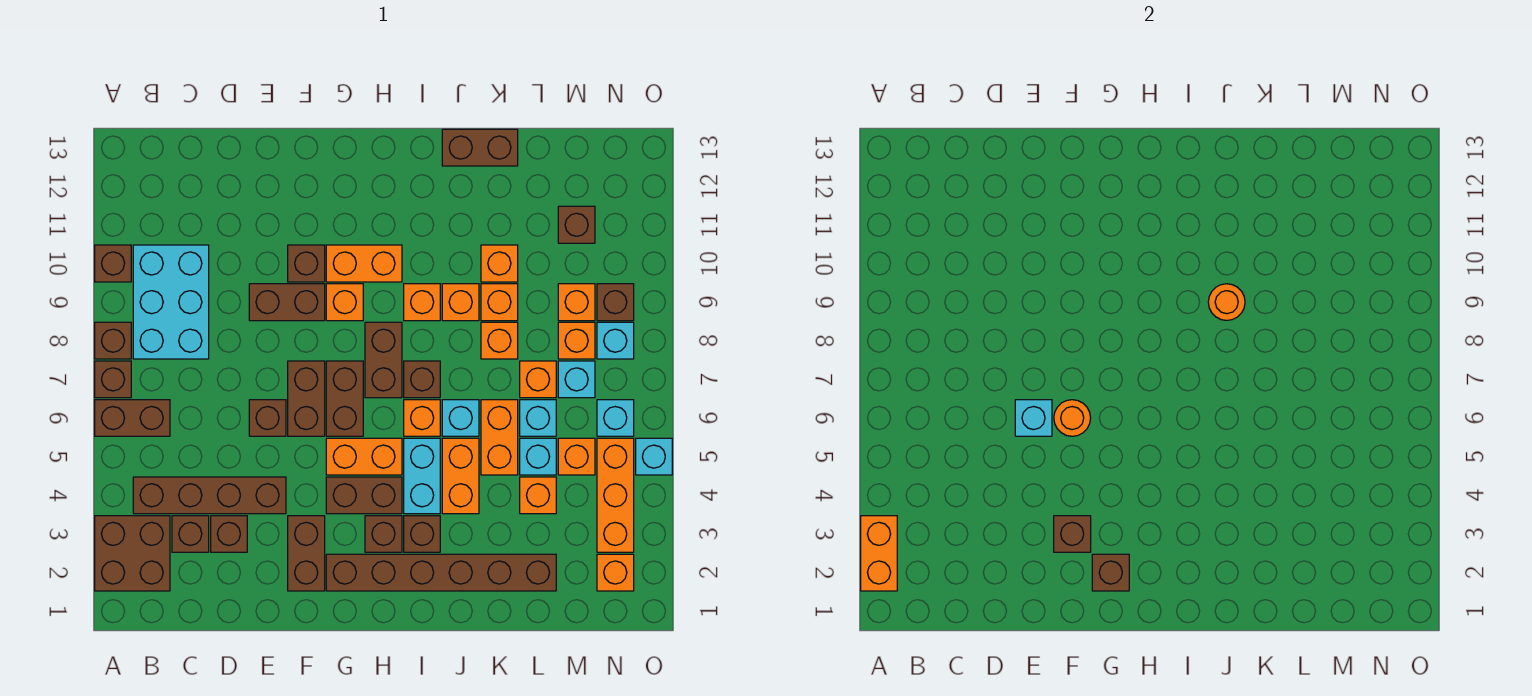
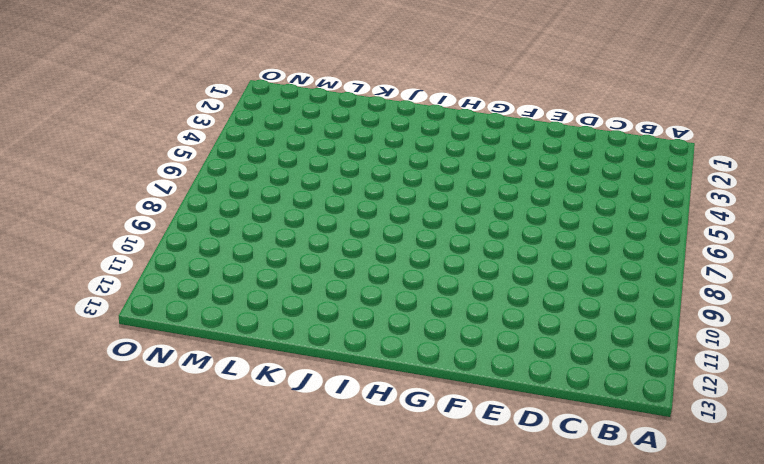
none -> brown brick A2:B3 level 1
none -> brown brick A6:B6 level 1
none -> brown brick A7 level 1
none -> brown brick A8 level 1

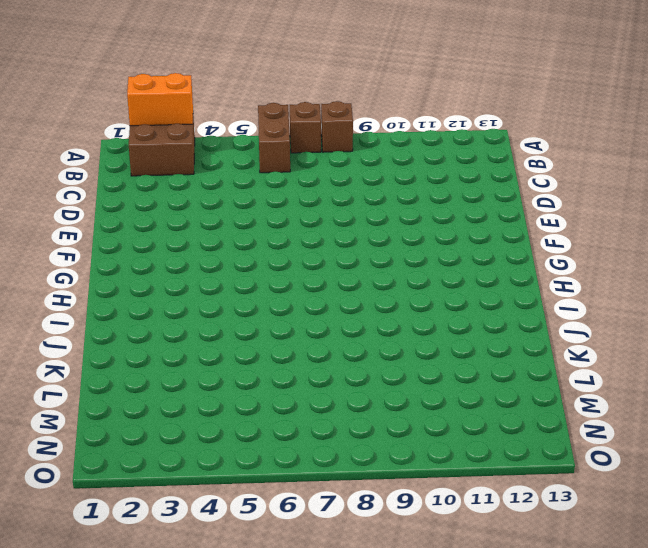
none -> brown brick A10 level 1
none -> brown brick B4:E4 level 1
none -> cyan brick B8:C10 level 1
none -> brown brick C3 level 1

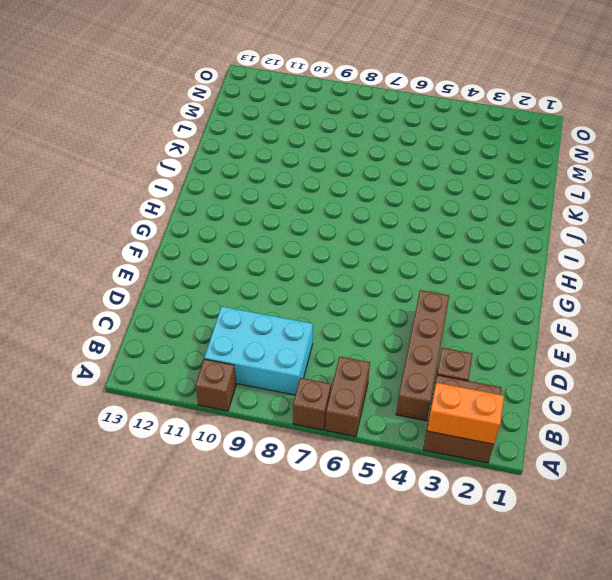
none -> brown brick A8 level 1
none -> brown brick D3 level 1
none -> brown brick E6 level 1
none -> brown brick E9:F9 level 1

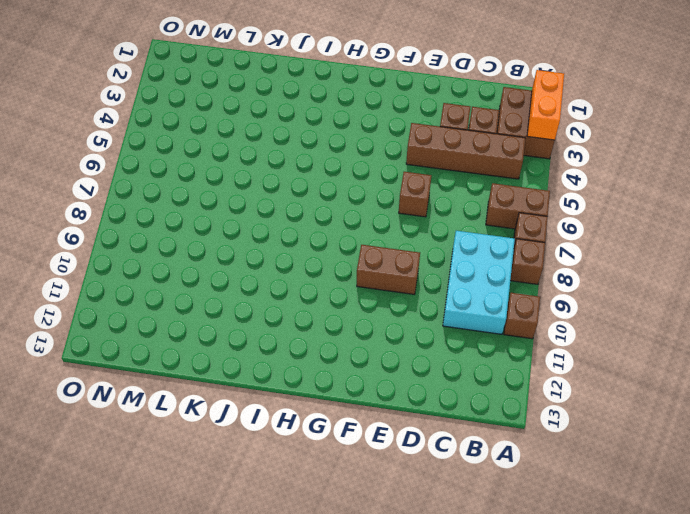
none -> brown brick F2:F3 level 1
none -> brown brick F6:F7 level 1
none -> brown brick F10 level 1
none -> brown brick G2:L2 level 1

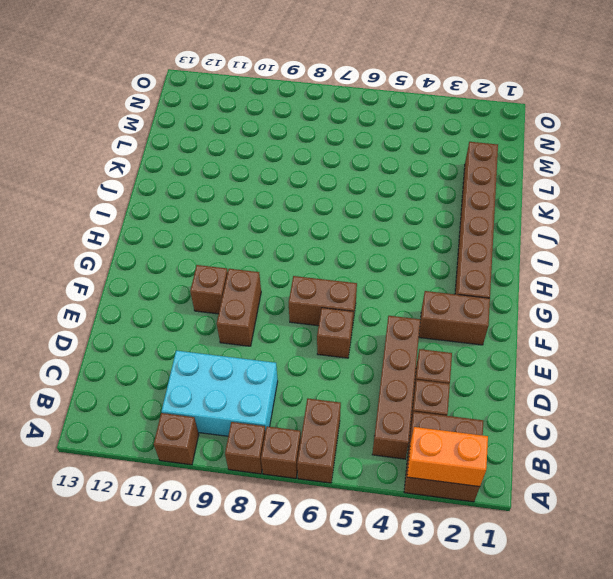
none -> brown brick G4:H4 level 1
none -> orange brick G5:H5 level 1
none -> brown brick G6:G7 level 1
none -> orange brick G9 level 1

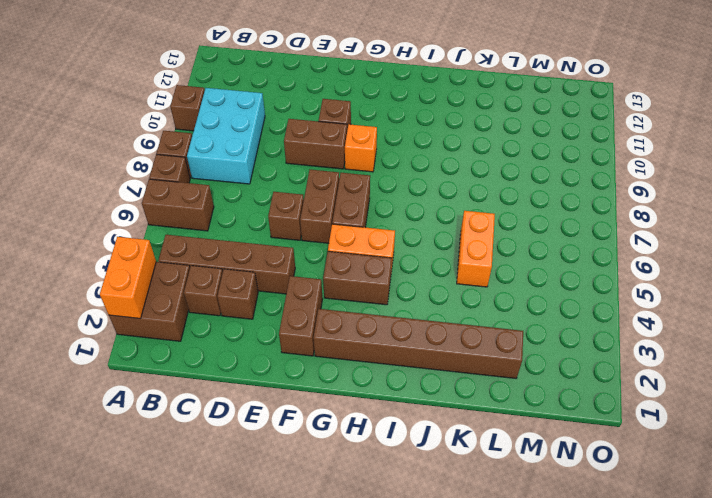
none -> orange brick G10:H10 level 1
none -> brown brick H3 level 1
none -> brown brick H7:H8 level 1
none -> brown brick I3 level 1

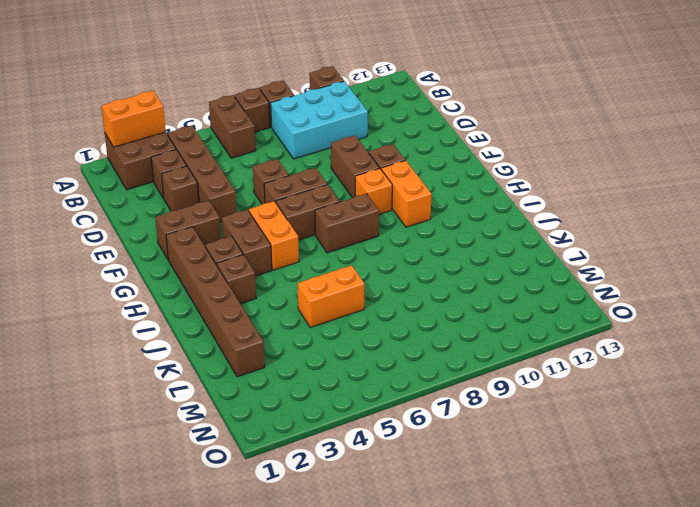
none -> cyan brick I4:I5 level 1
none -> orange brick I6 level 1
none -> brown brick I7 level 1
none -> orange brick I9 level 1

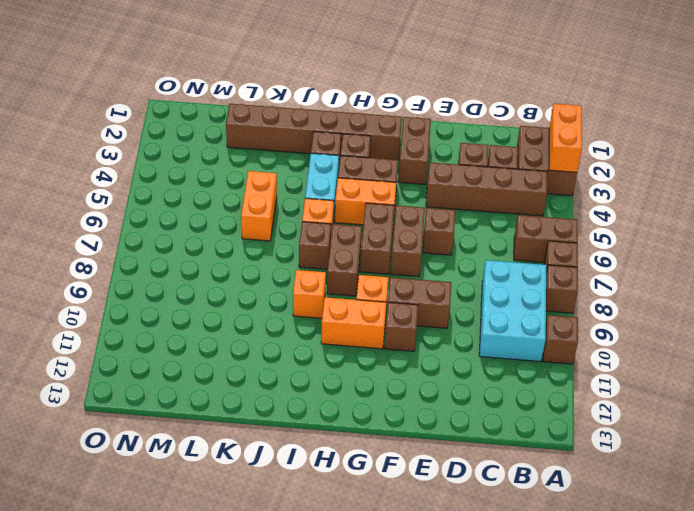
none -> orange brick J4:J5 level 1
none -> cyan brick J6 level 1
none -> orange brick J9 level 1
none -> brown brick J13:K13 level 1

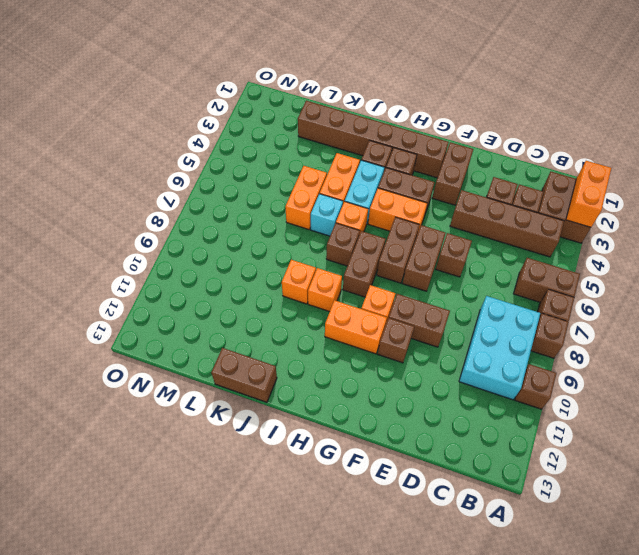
none -> orange brick K8 level 1
none -> orange brick K9 level 1
none -> orange brick K10 level 1
none -> orange brick L4 level 1

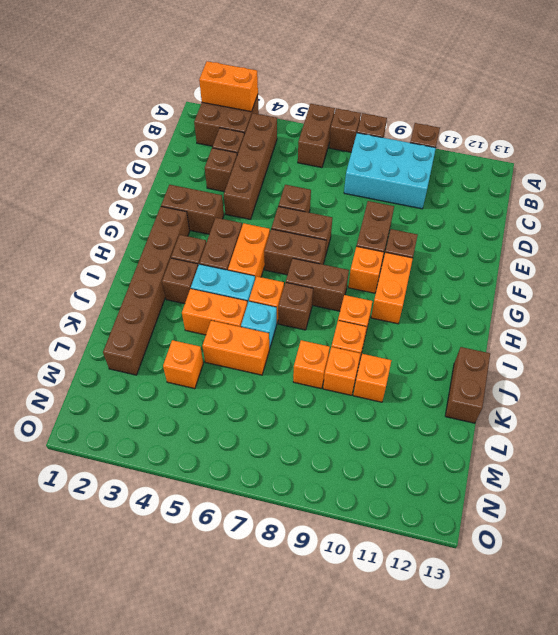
none -> cyan brick L5 level 1
none -> cyan brick L6 level 1
none -> orange brick L7 level 1
none -> orange brick M5 level 1

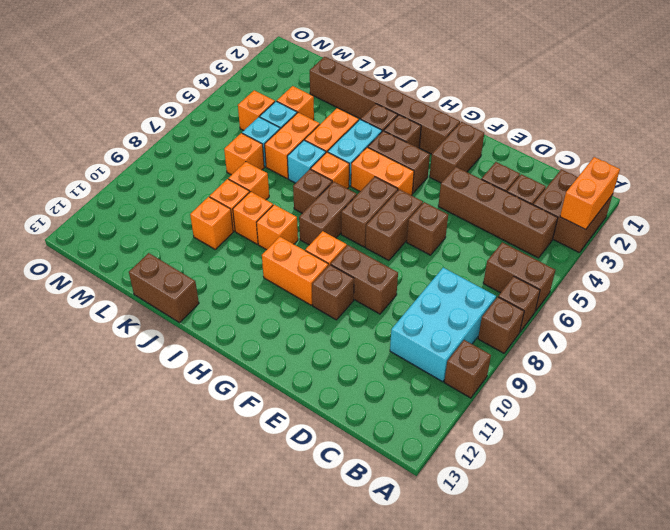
none -> cyan brick M7 level 1
none -> orange brick M8 level 1
none -> orange brick M9 level 1
none -> brown brick M11 level 1

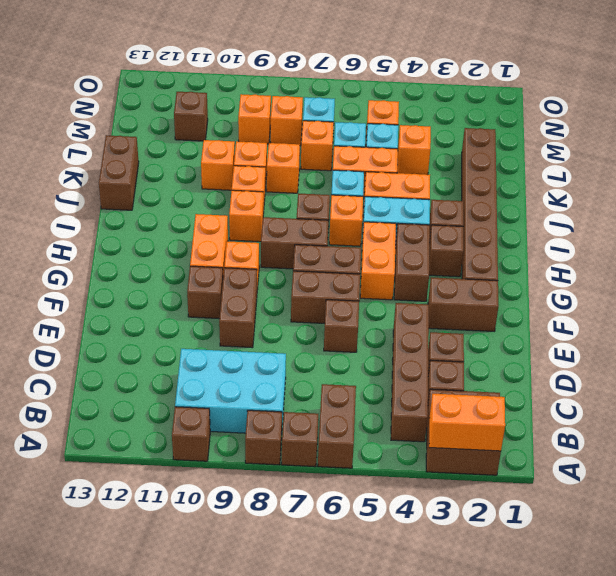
none -> orange brick N2 level 1
none -> orange brick N3:N5 level 1
none -> cyan brick N6 level 1
none -> cyan brick N8 level 1

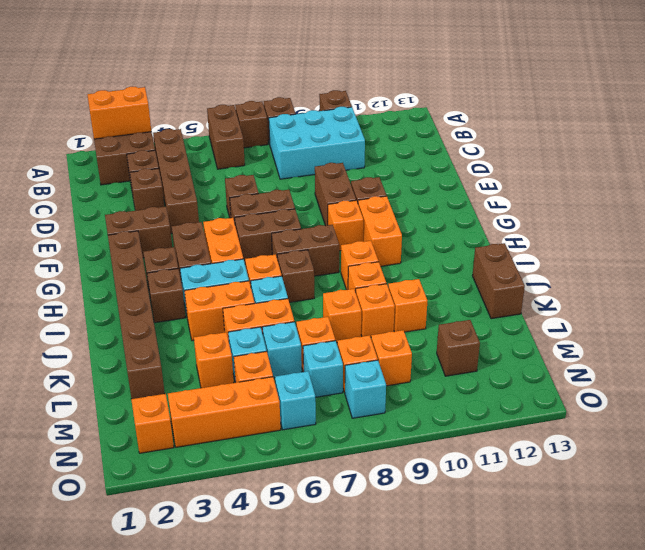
none -> brown brick N9 level 1
none -> cyan brick O5 level 1
none -> cyan brick E6 level 2
none -> brown brick F3 level 2

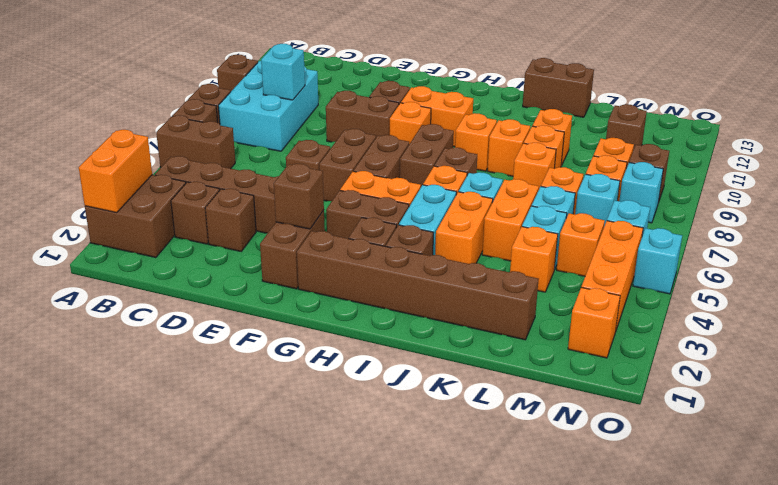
cyan brick C9 level 2 -> cyan brick E6 level 2
none -> orange round brick F6 level 2
none -> brown brick G2 level 2
none -> orange round brick J9 level 2

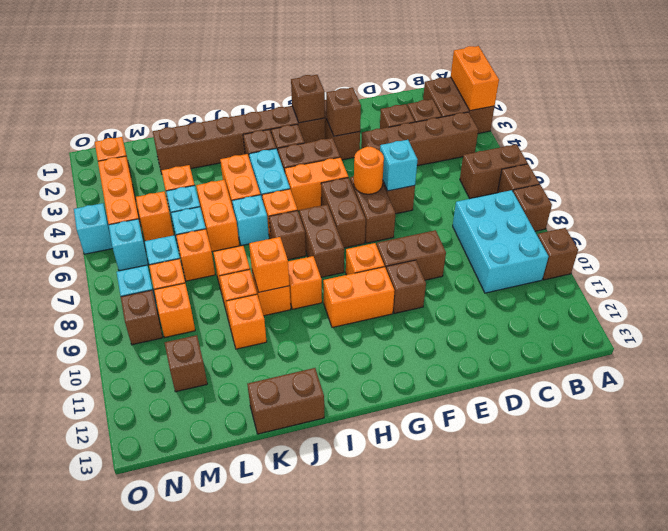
orange brick J9 level 2 -> orange round brick J9 level 2

